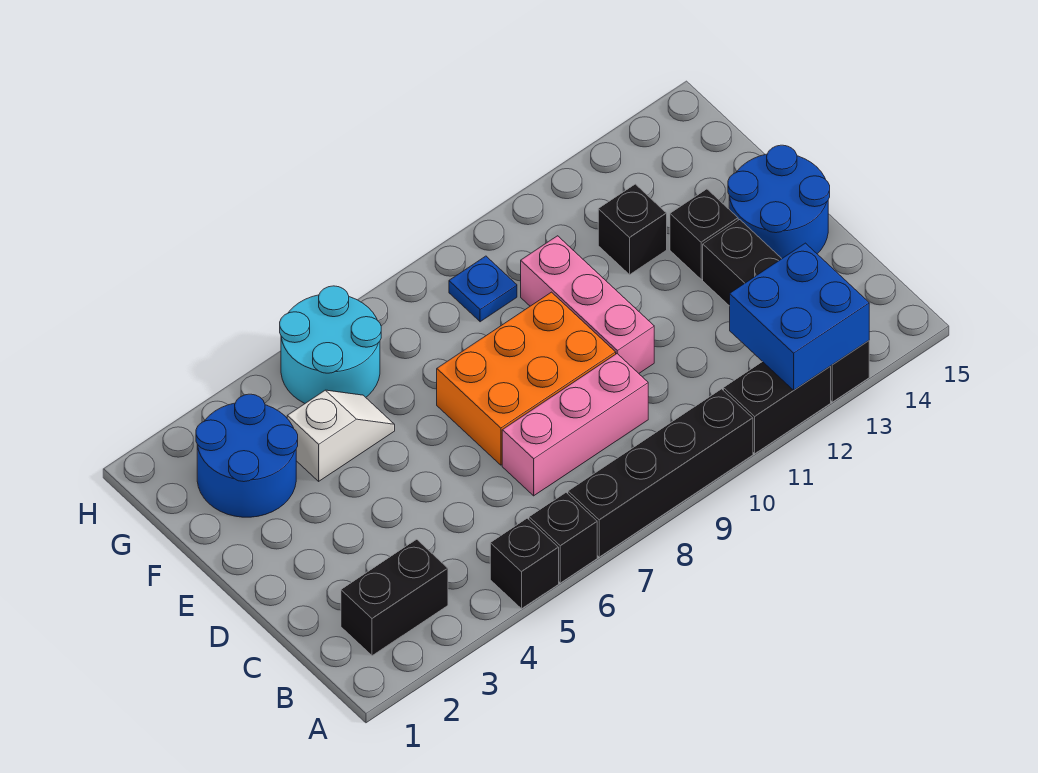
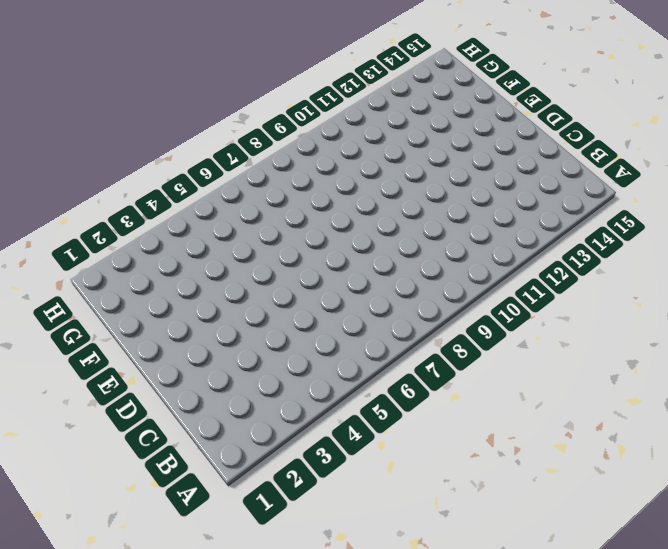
none -> black brick A5 level 1
none -> black brick A6 level 1
none -> black brick A7:A10 level 1

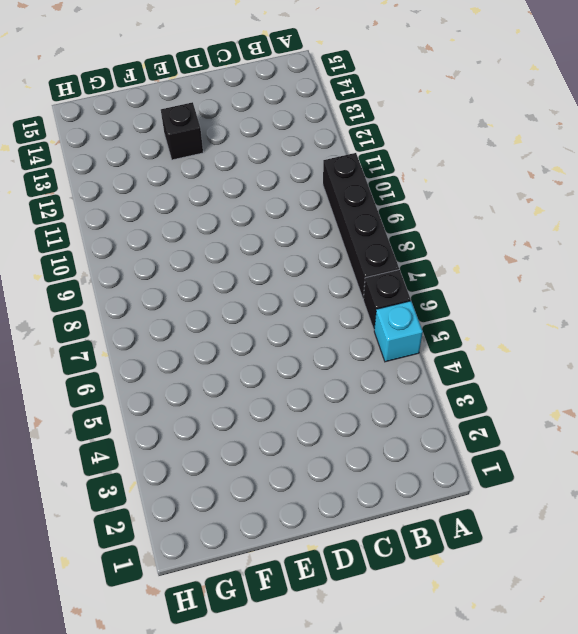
cyan brick A5 level 1 -> black brick A5 level 1
none -> black brick A11:A12 level 1
none -> black brick A13:D13 level 1
none -> black brick B2:B3 level 1

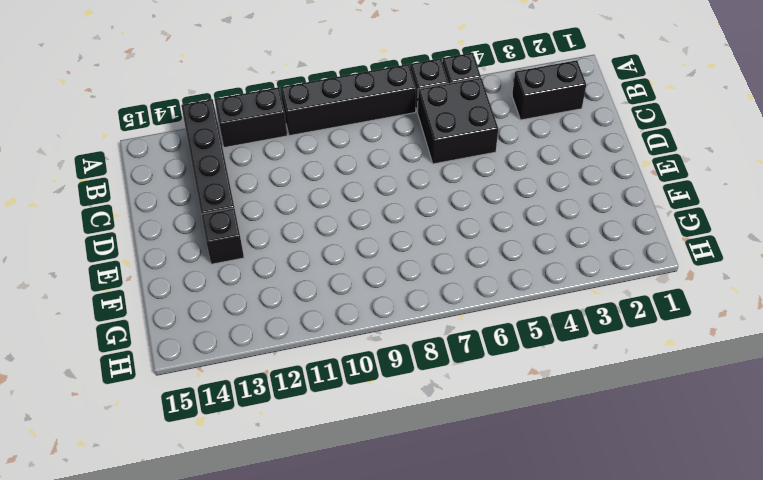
black brick B5:C6 level 1 -> none
none -> pink brick C7:C9 level 1
none -> orange brick D7:E9 level 1
none -> pink brick D10:F10 level 1

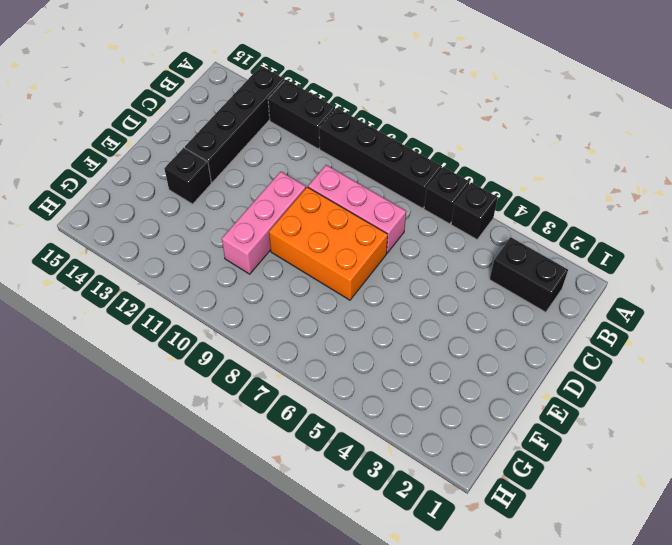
none -> blue round brick D14:E15 level 1
none -> blue round brick F2:G3 level 1
none -> white slope F4:F5 level 1 top 4

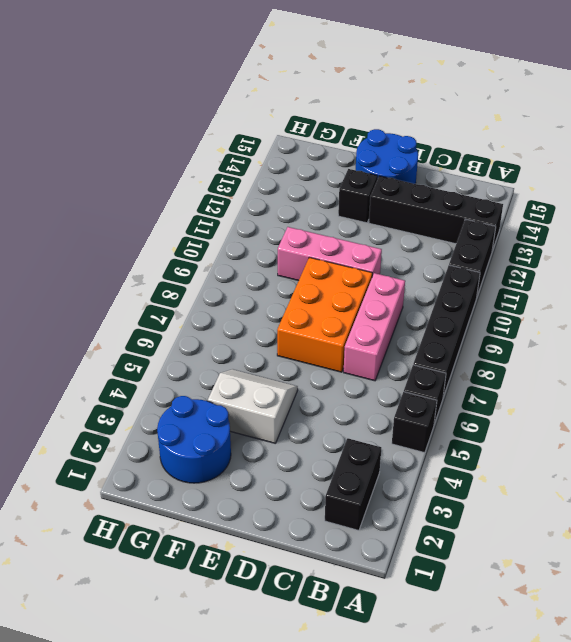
white slope E4:F5 level 1 top 4 -> white slope F4:F5 level 1 top 4
none -> black brick F12 level 1
none -> cyan round brick G5:H6 level 1
none -> blue plate G9 level 1

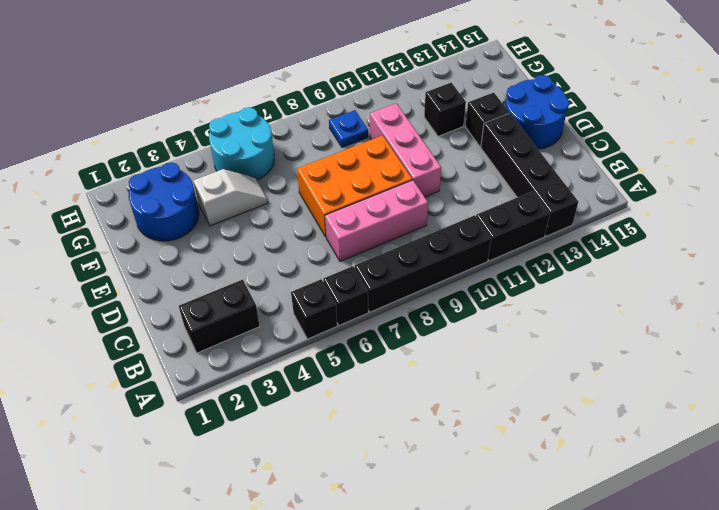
none -> blue brick A12:B13 level 2

